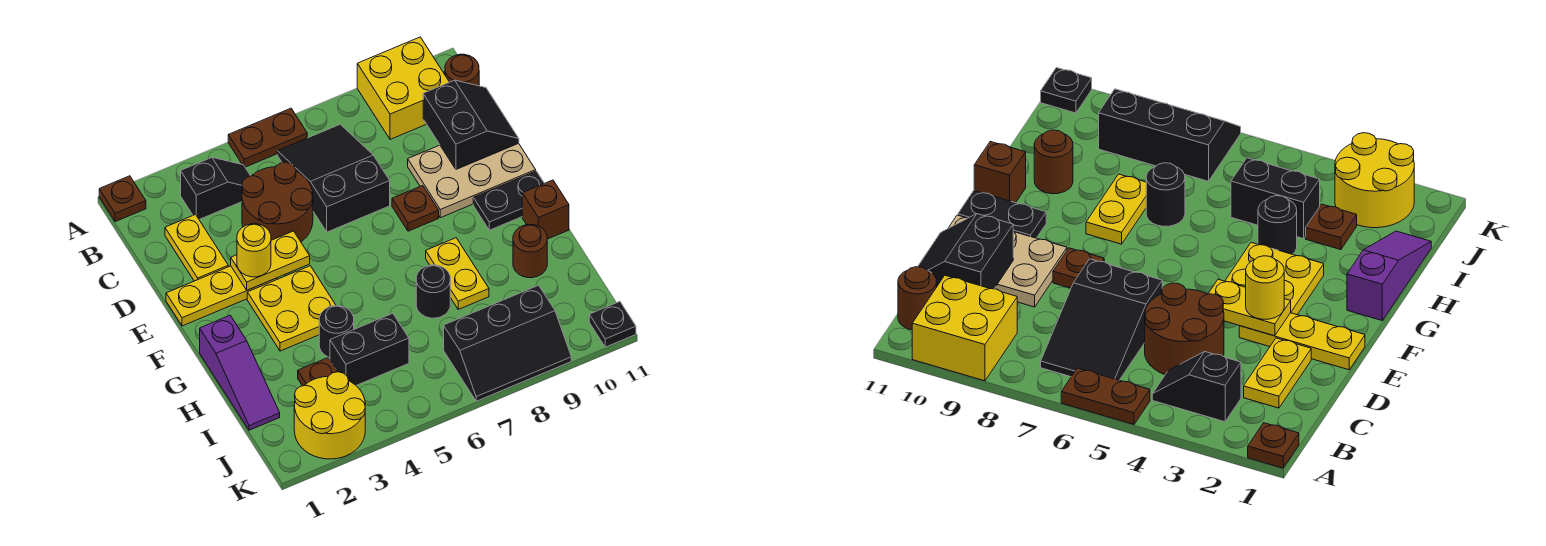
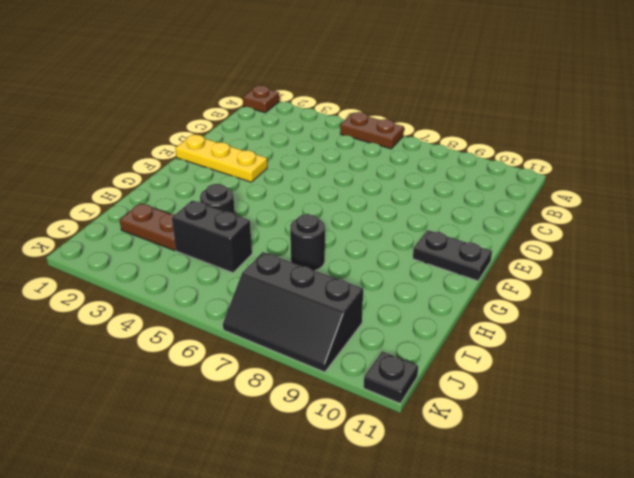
brown plate I2:I3 level 1 -> brown plate I3 level 1
none -> yellow brick A9:B10 level 1
none -> black slope B3:B4 level 1 top 3
none -> black slope B6:D7 level 1 top D

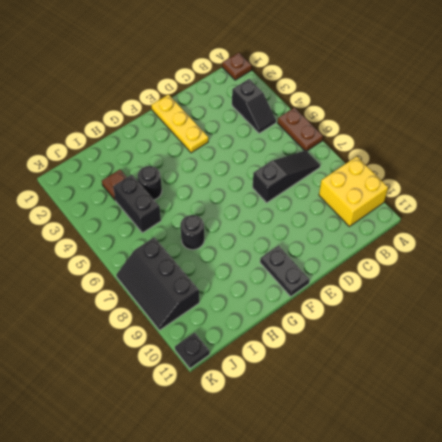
black slope B7:D7 level 1 top D -> black slope B6:D7 level 1 top D
none -> brown round brick B11 level 1
none -> yellow plate C2:D2 level 1
none -> brown round brick C4:D5 level 1

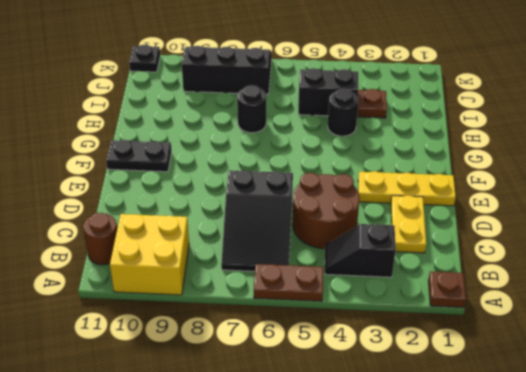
none -> tan plate D9:E11 level 1
none -> brown plate E8 level 1
none -> yellow plate F3:G4 level 1

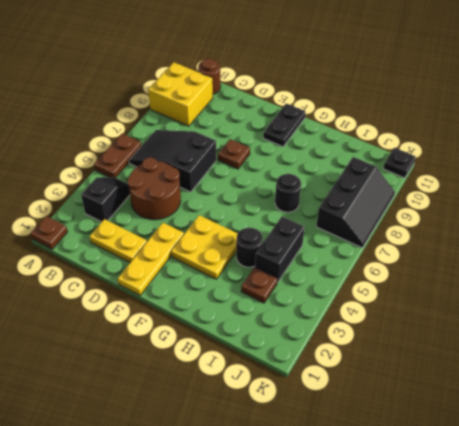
none -> tan plate D9:E11 level 1
none -> purple slope G1:I1 level 1 top G
none -> yellow plate G8:H8 level 1

